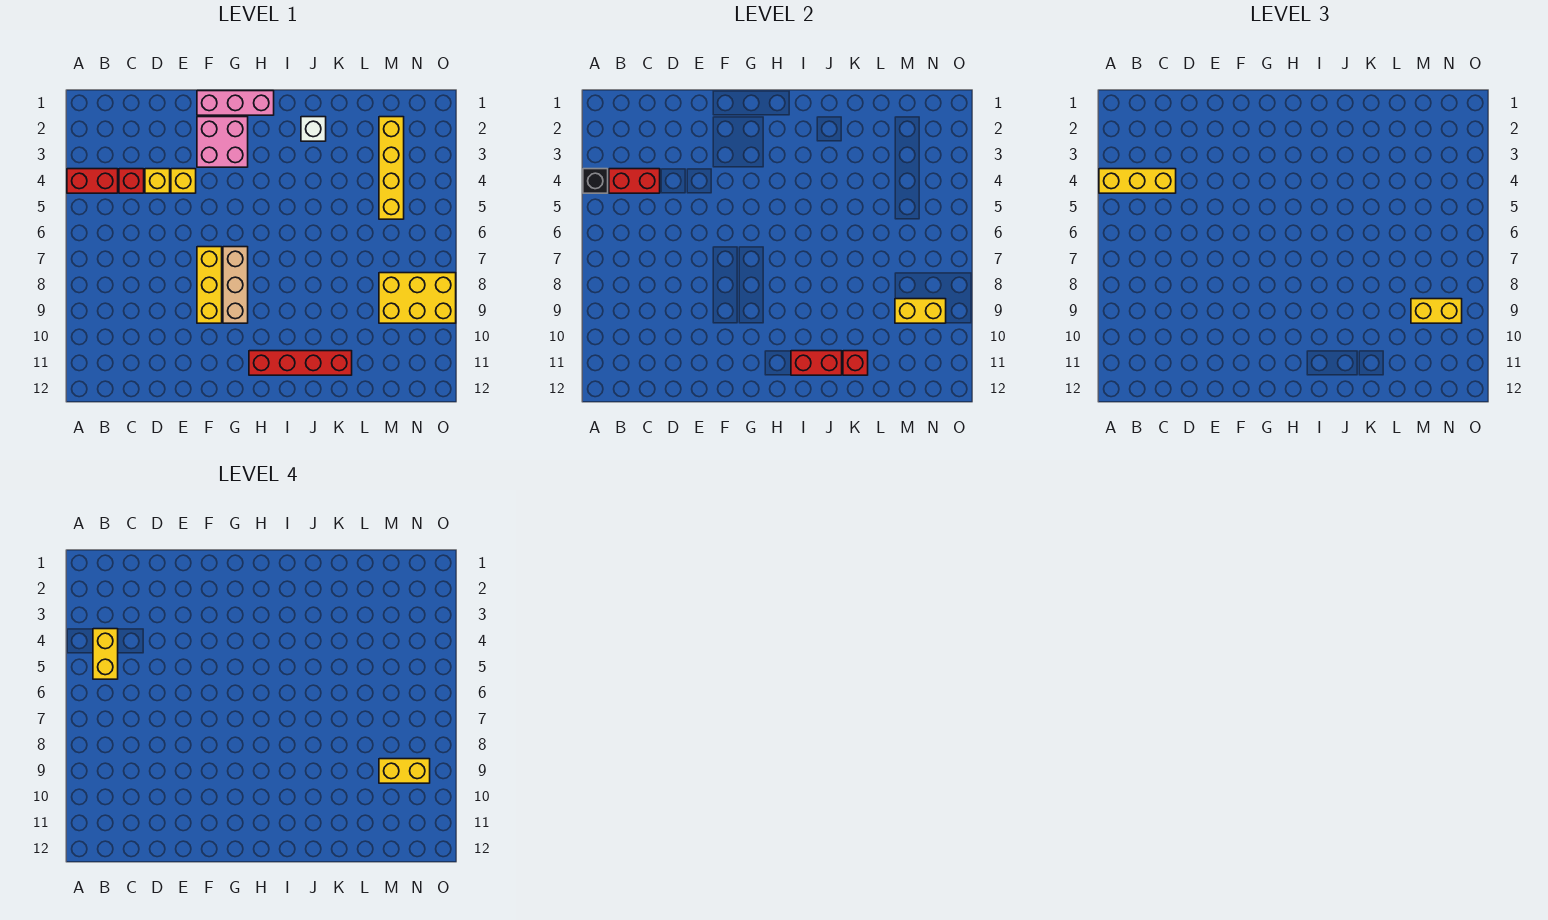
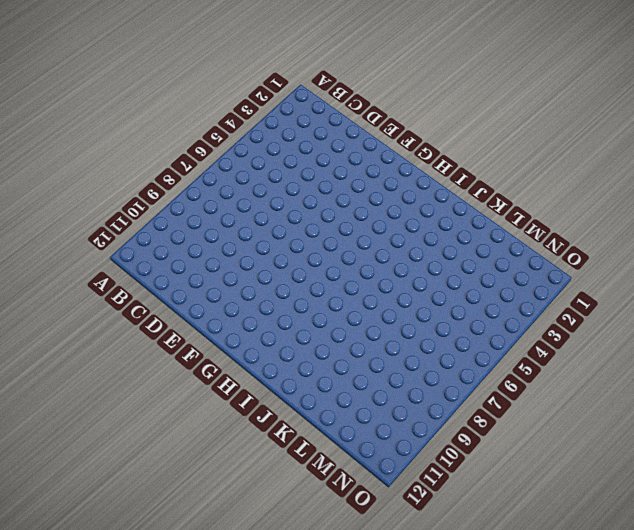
none -> red brick A4:B4 level 1
none -> red brick C4 level 1
none -> yellow brick D4 level 1

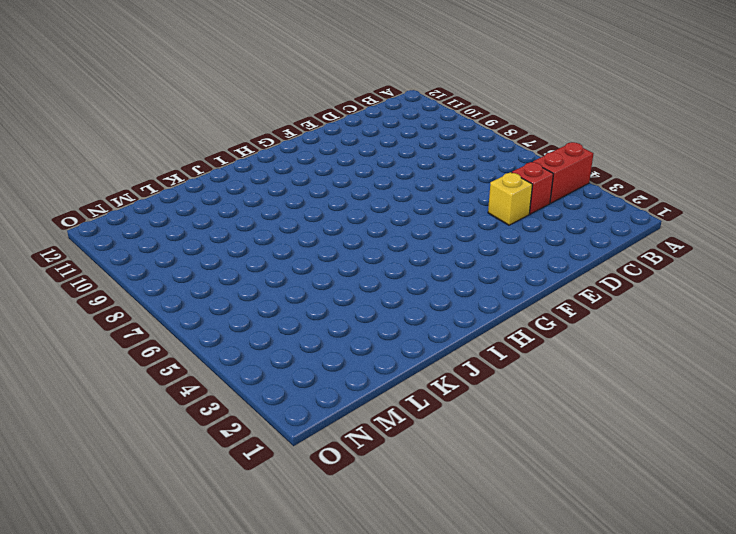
none -> yellow brick E4 level 1
none -> pink brick F1:H1 level 1
none -> pink brick F2:G3 level 1

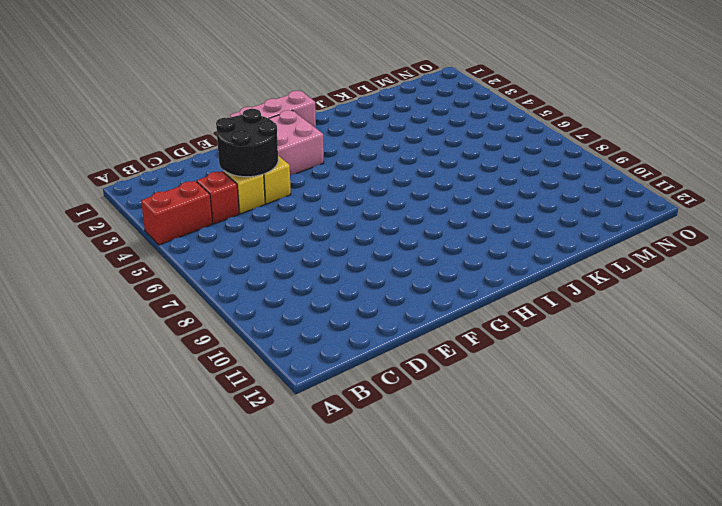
black round brick D3:E4 level 2 -> none
none -> yellow brick F7:F9 level 1
none -> tan brick G7:G9 level 1
none -> red brick H11:K11 level 1

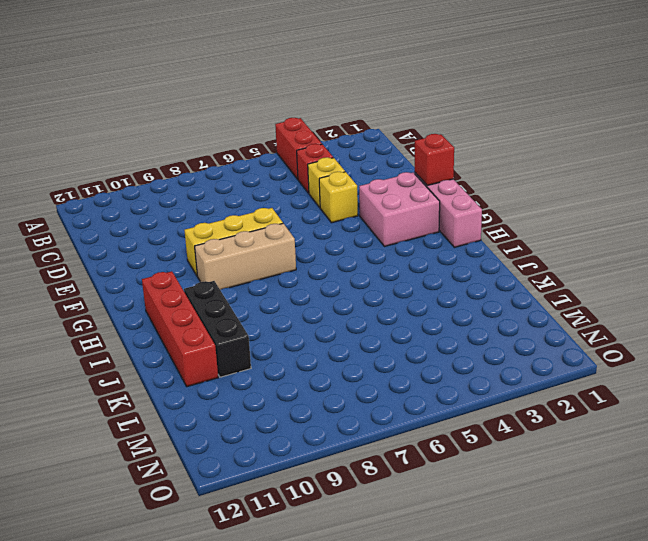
red brick F1 level 2 -> red brick K11 level 2
black brick I10:K10 level 1 -> none
none -> white brick J2 level 1
none -> yellow brick M2:M5 level 1
none -> yellow brick M8:O9 level 1

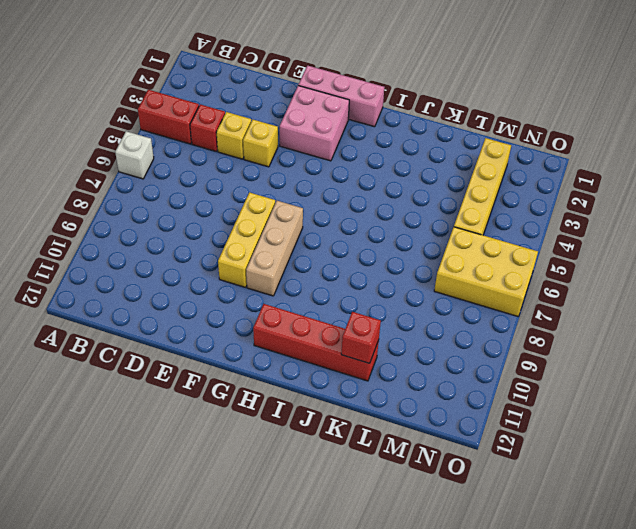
white brick A6 level 1 -> white brick J2 level 1
yellow brick M6:O7 level 1 -> yellow brick M8:O9 level 1
none -> black brick A4 level 2
none -> red brick B4:C4 level 2
none -> red brick I11:J11 level 2

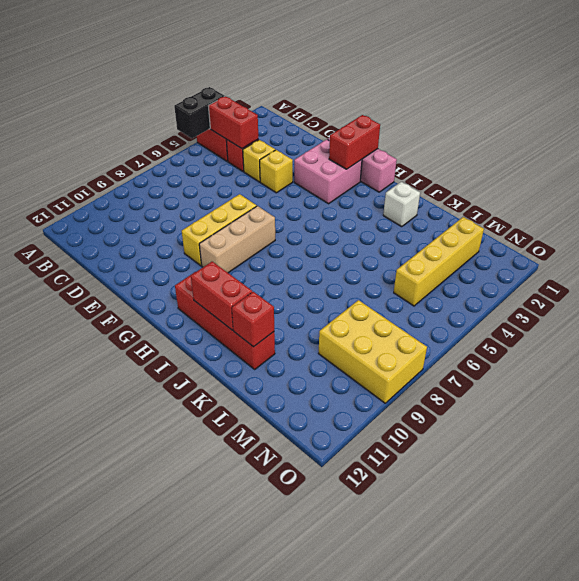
black brick A4:A5 level 2 -> black brick A4 level 2
red brick G1:G2 level 2 -> none
none -> yellow brick M9:N9 level 2
none -> yellow brick A4:C4 level 3
none -> yellow brick M9:N9 level 3

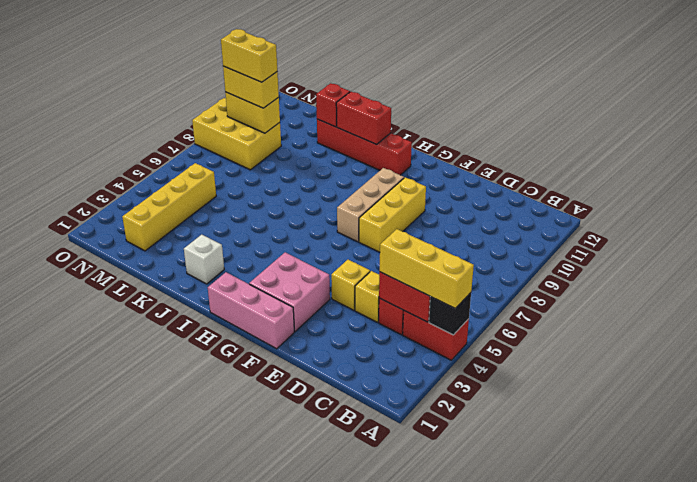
none -> yellow brick B4:B5 level 4

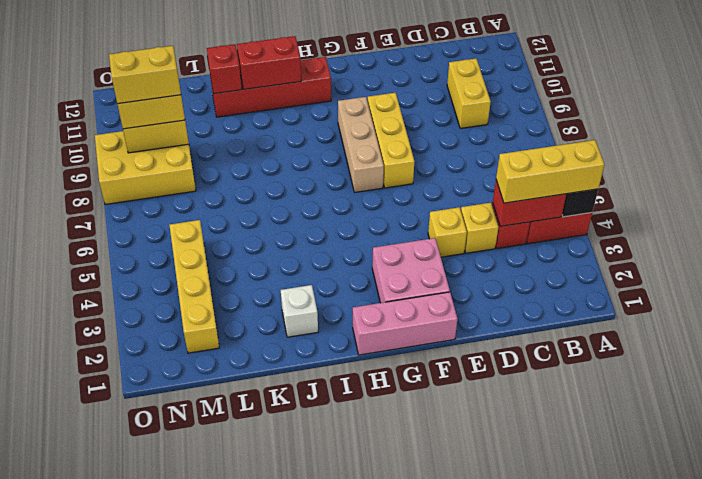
yellow brick C9:C10 level 1 -> yellow brick B4:B5 level 4

